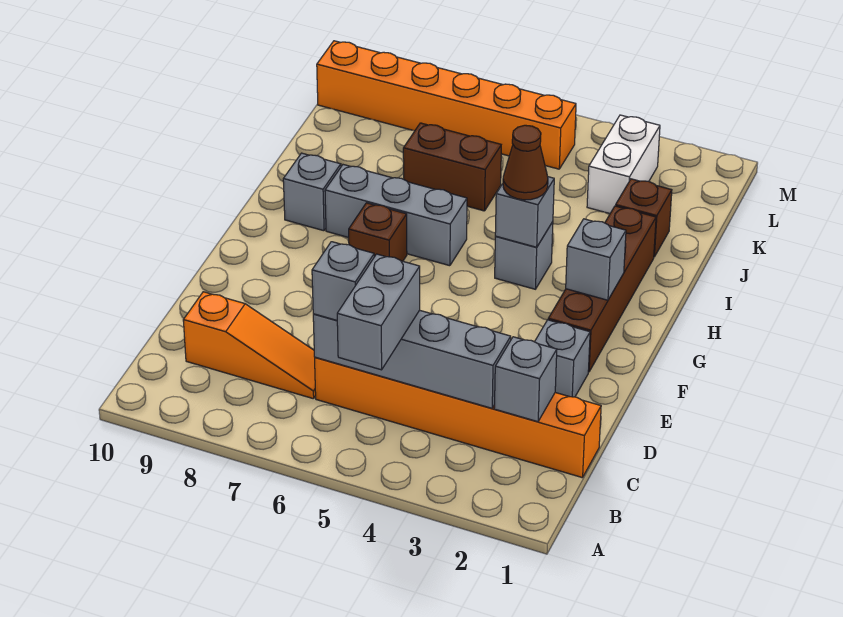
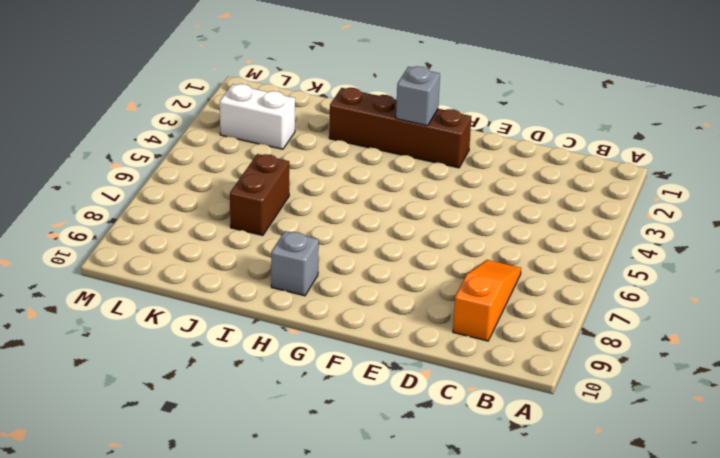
none -> orange brick C1:C6 level 1
none -> grey brick E2 level 1
none -> brown brick G7 level 1

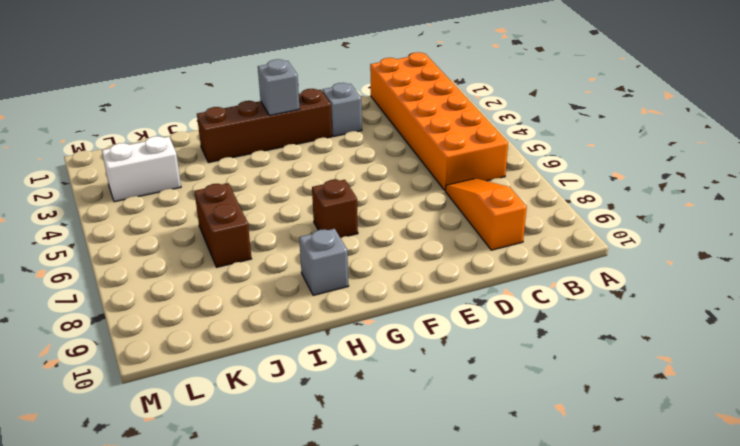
orange brick B1:C6 level 1 -> orange brick C1:C6 level 1
none -> grey brick H4 level 1
none -> grey brick H6:H8 level 1
none -> brown brick J2 level 1

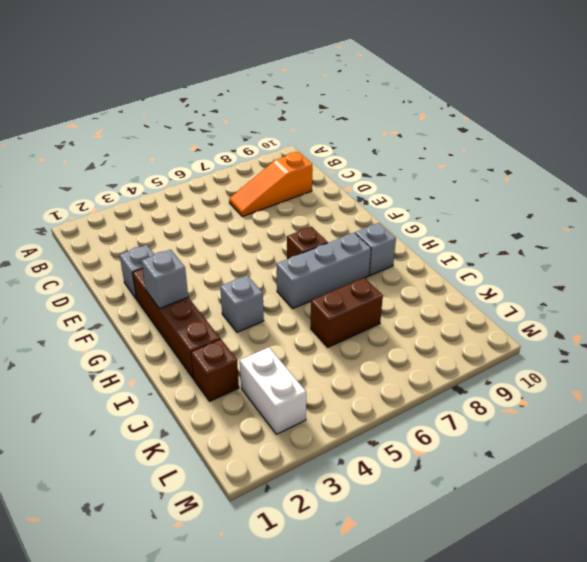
none -> orange brick C1:C6 level 1
none -> orange brick L5:L10 level 1
none -> grey brick C2 level 2

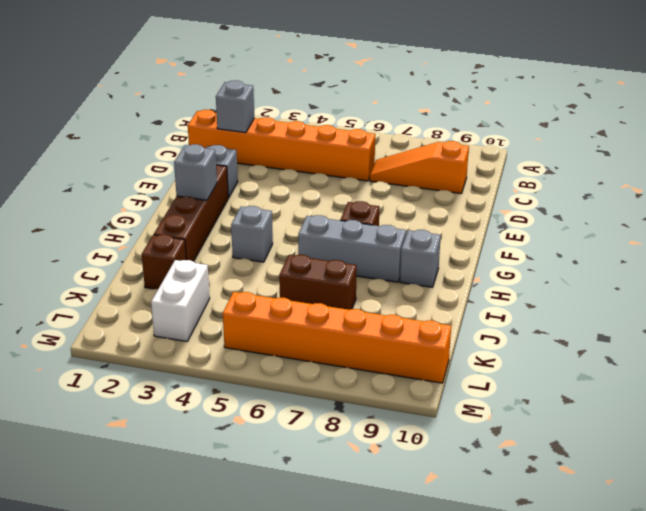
none -> grey brick C3:C6 level 2
none -> grey brick H4 level 2
none -> grey brick B5:C5 level 3

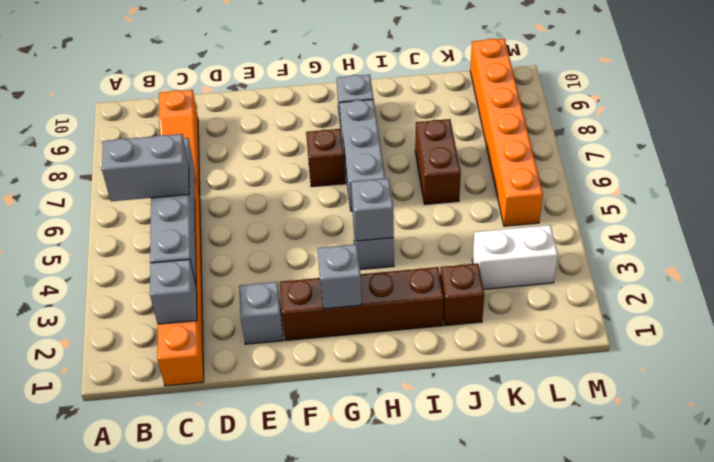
none -> grey brick C6 level 3
none -> brown cone H4 level 3

